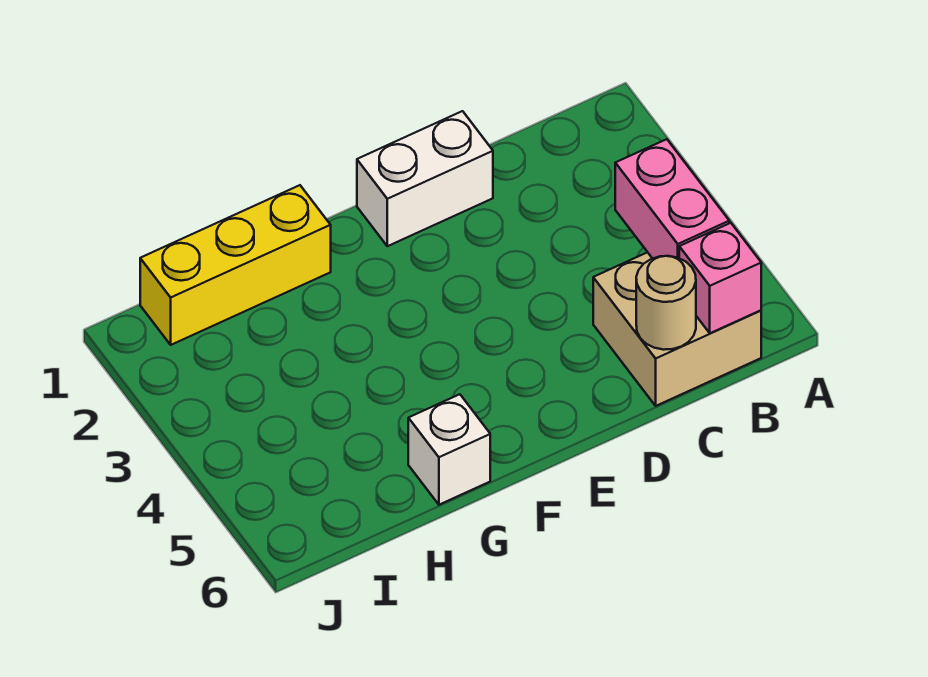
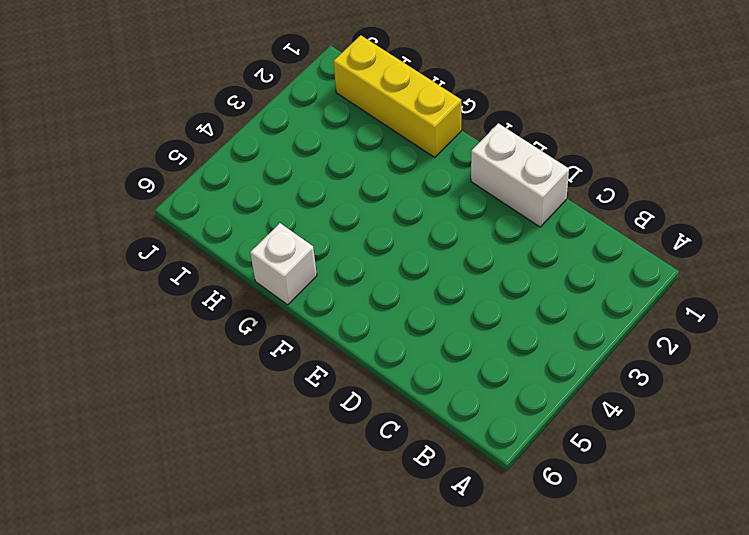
none -> tan brick B5:C6 level 1
none -> pink brick B4:B5 level 2

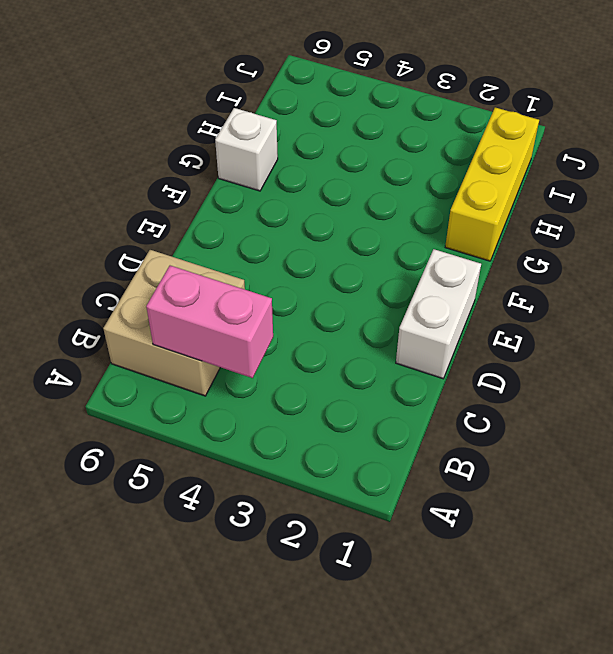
none -> pink brick B6 level 2
none -> tan round brick C6 level 2

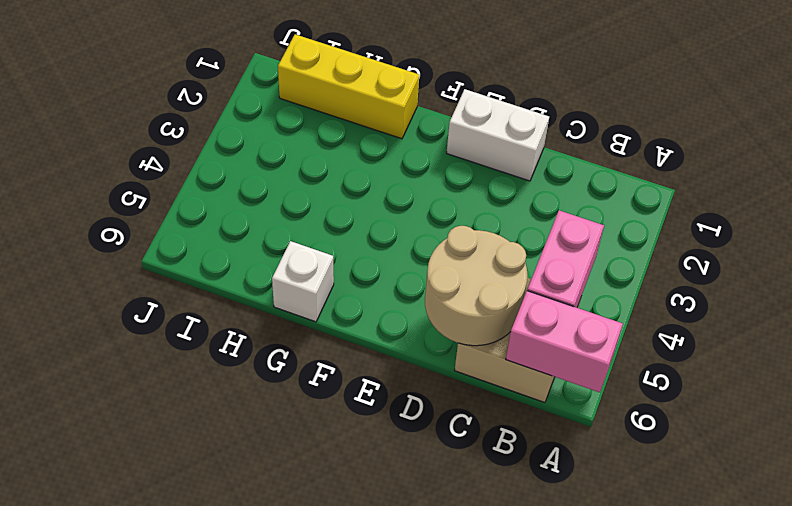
pink brick A6:B6 level 2 -> pink brick B6 level 2
tan round brick C5:D6 level 2 -> tan round brick C6 level 2

